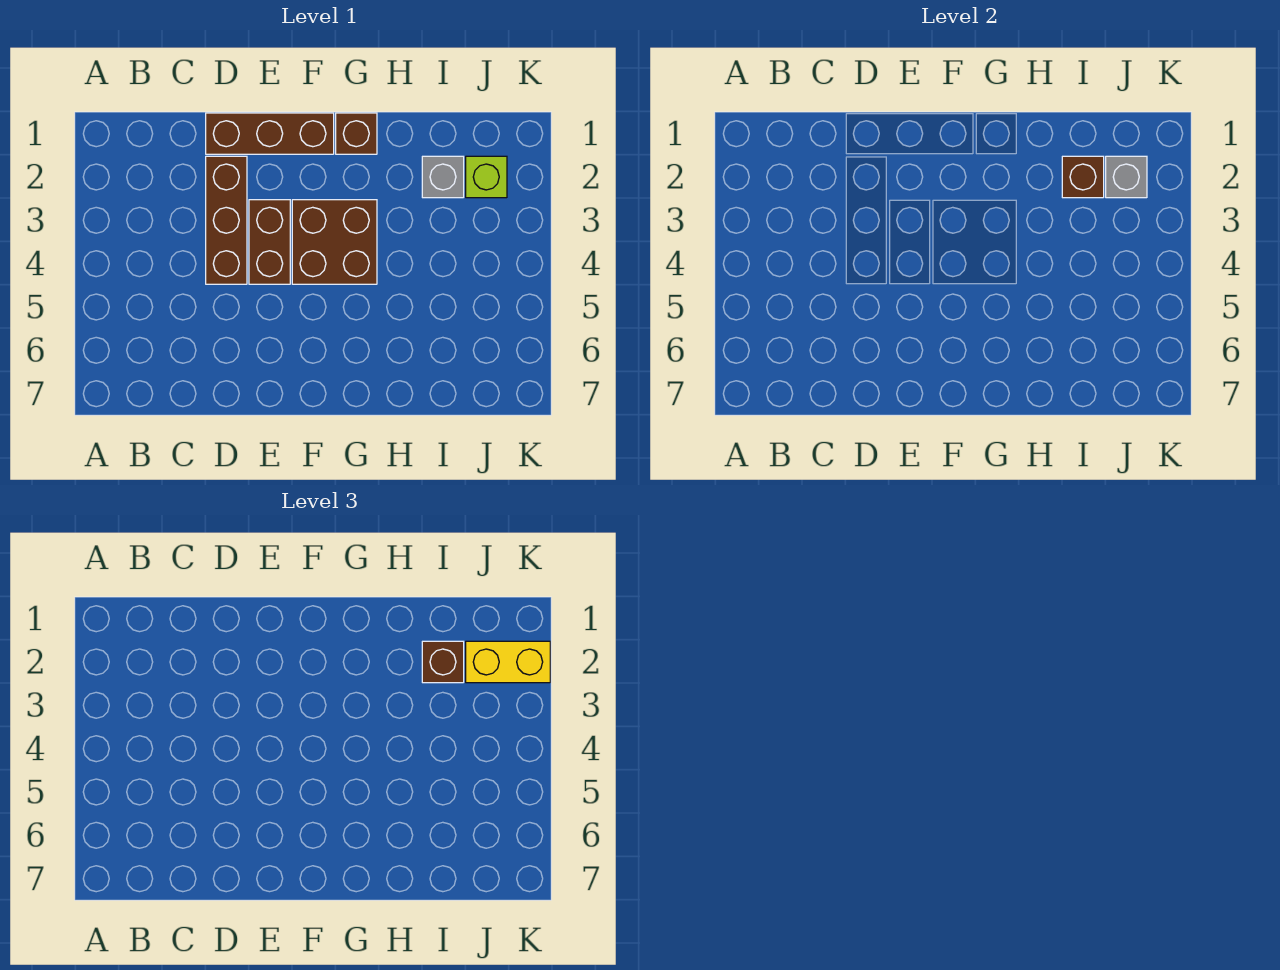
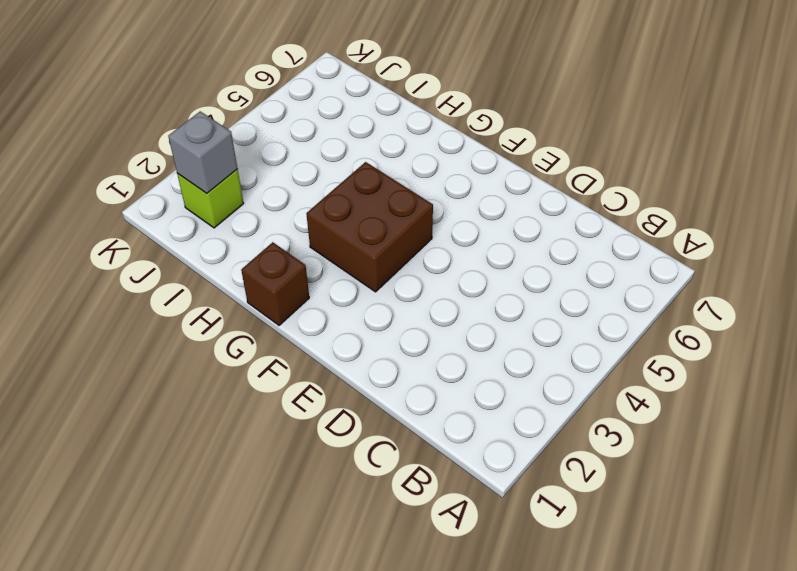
none -> brown brick D1:F1 level 1
none -> brown brick D2:D4 level 1

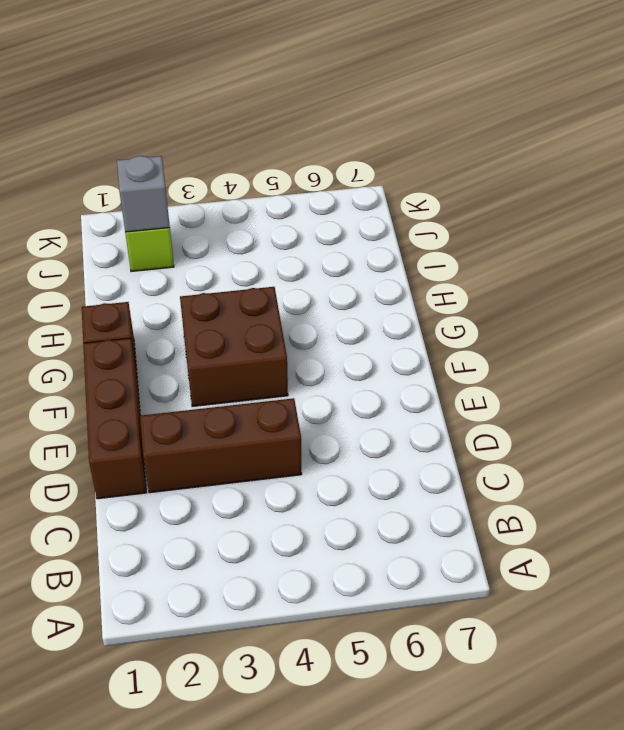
none -> brown brick E3:E4 level 1
none -> grey brick I2 level 1

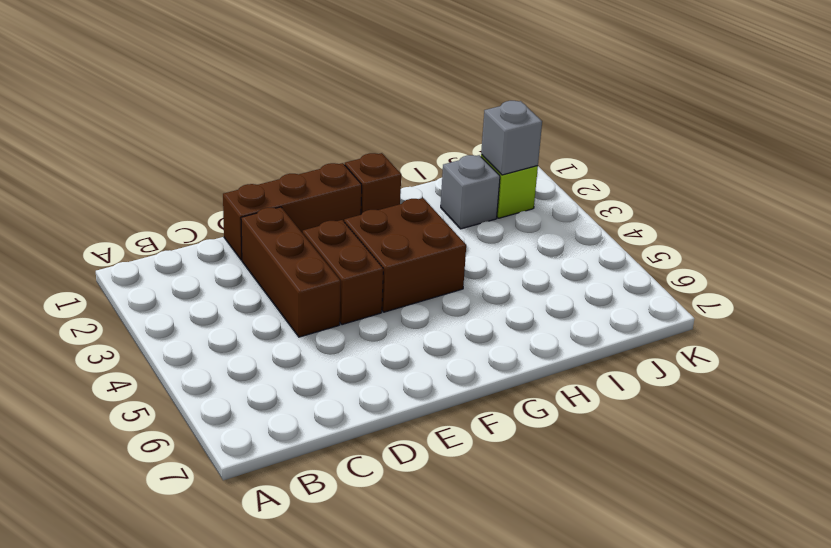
none -> brown brick I2 level 2
none -> brown brick I2 level 3

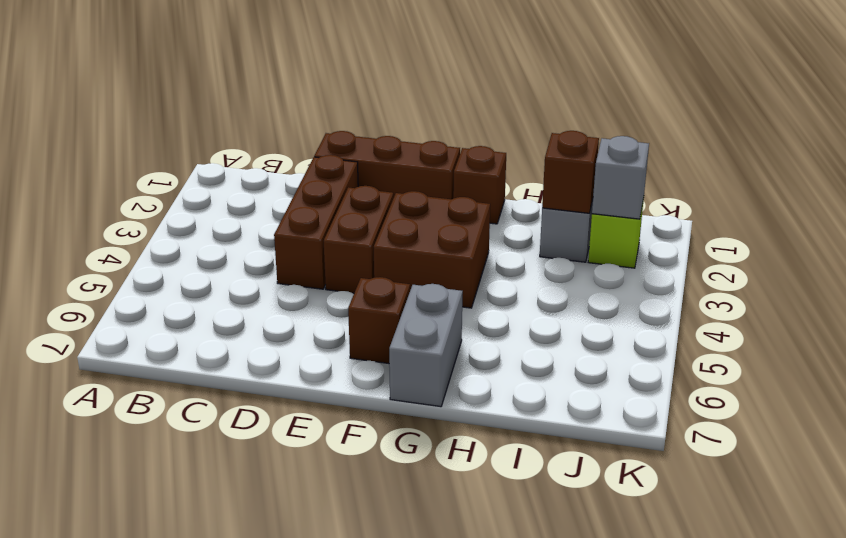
brown brick F6 level 1 -> brown brick I2 level 3
grey brick G6:G7 level 1 -> none
none -> yellow brick J2:K2 level 3

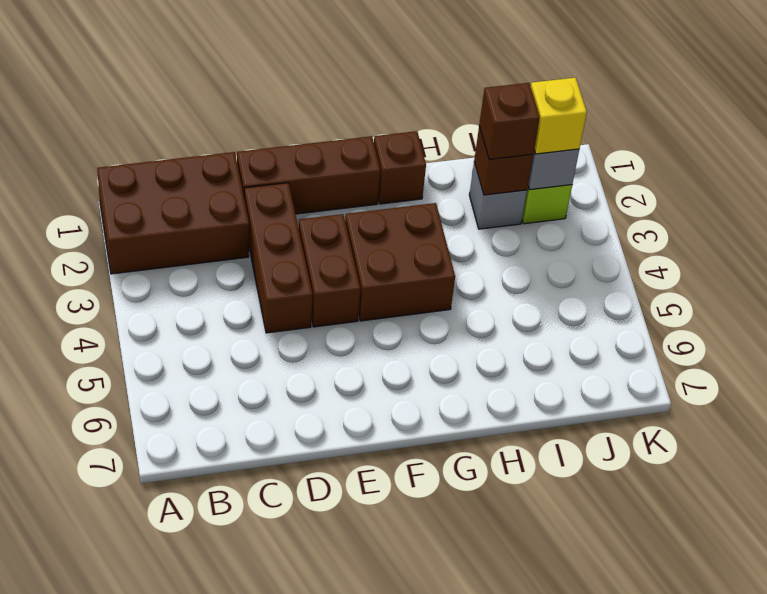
brown brick A1:C2 level 1 -> none
yellow brick J2 level 3 -> yellow brick J2:K2 level 3

